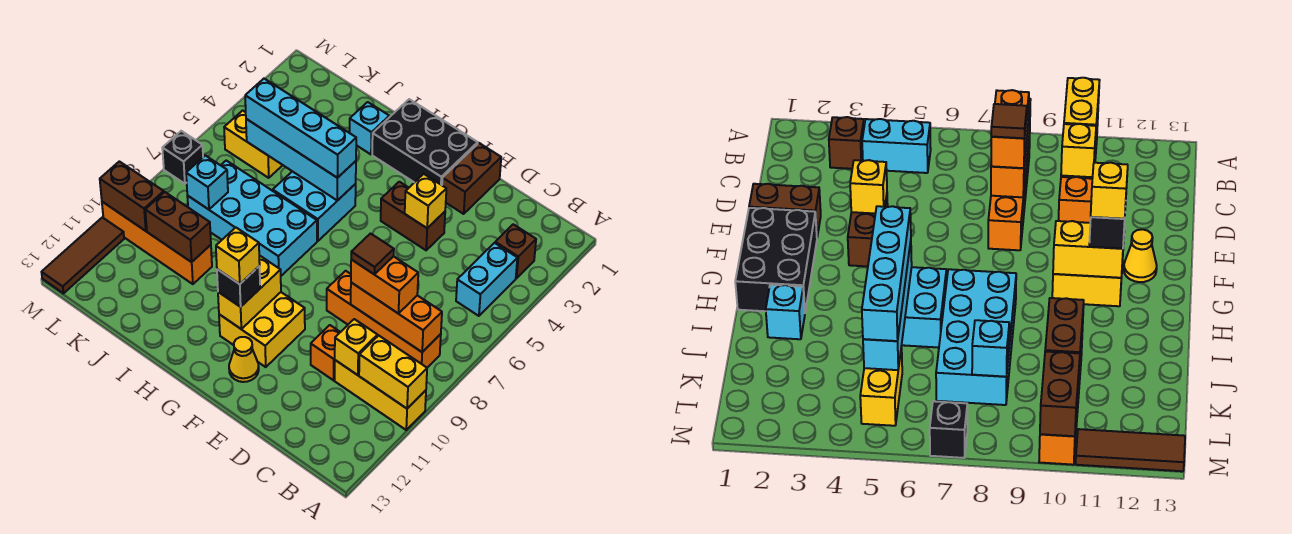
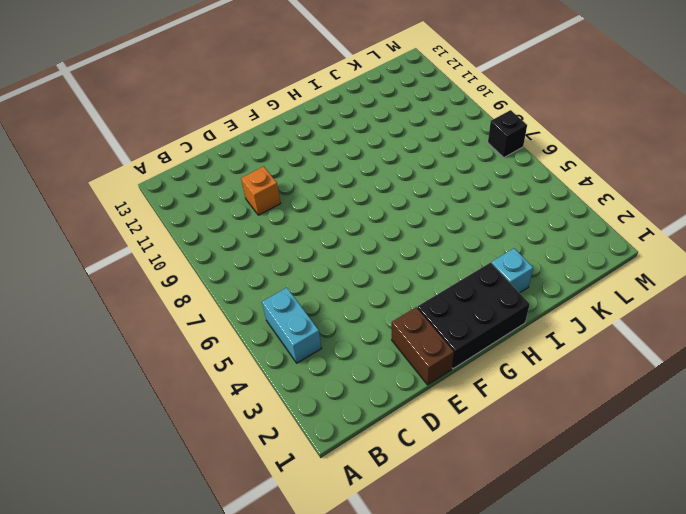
none -> yellow brick A10:C10 level 1
none -> brown brick B3 level 1
none -> orange brick B8:E8 level 1
none -> brown brick E4:F4 level 1

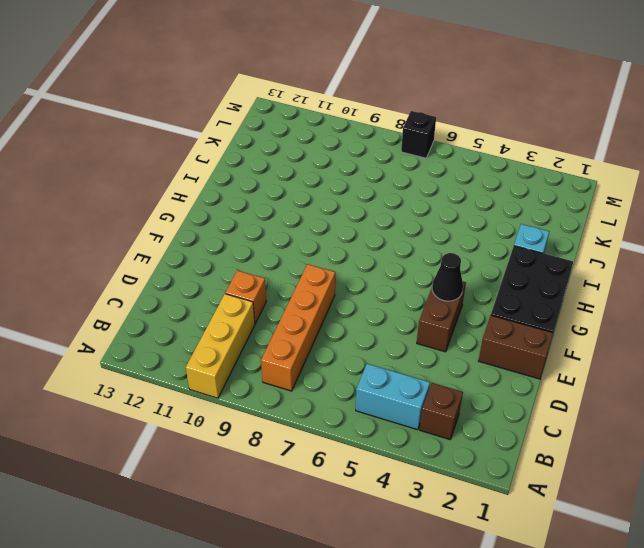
black cone F4 level 2 -> none
none -> yellow brick F10:G11 level 1
none -> yellow cone F12 level 1
none -> cyan brick H5:I6 level 1
none -> cyan brick H7:K8 level 1

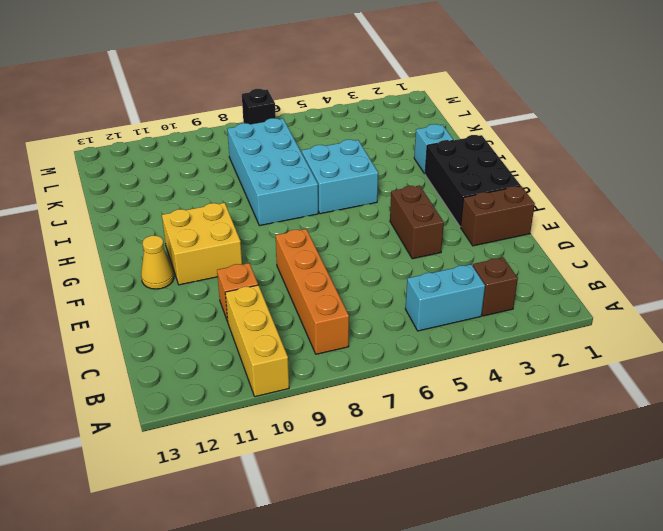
none -> orange brick J10:M10 level 1
none -> yellow brick K5:L5 level 1
none -> brown tile M11:M13 level 1
none -> yellow brick A10:B10 level 2

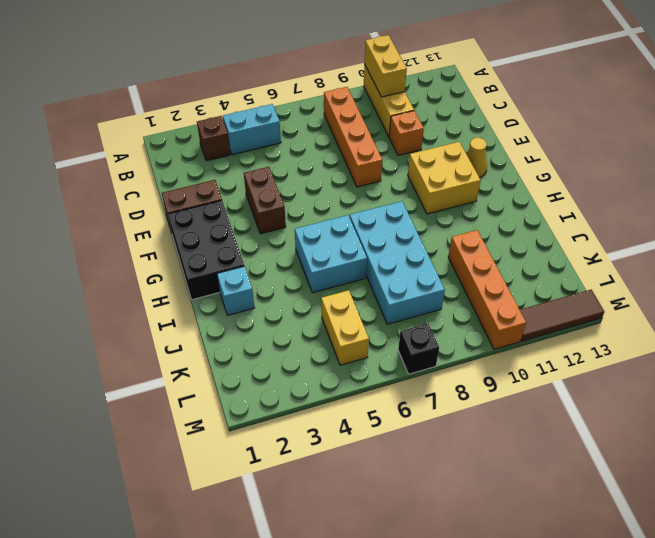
none -> orange brick B8:D8 level 2
none -> yellow brick C10 level 2
none -> yellow brick E4 level 2
none -> yellow brick G10:G11 level 2

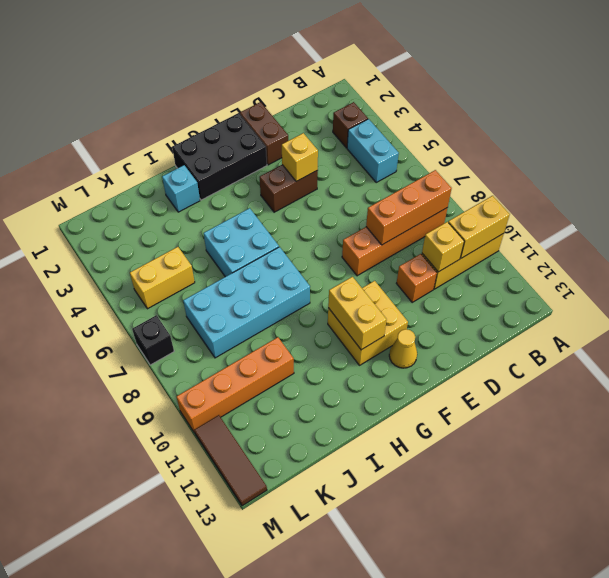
none -> cyan brick H5:K5 level 2
none -> brown brick J10:K10 level 2
none -> cyan brick K8 level 2
none -> brown brick L10:M10 level 2

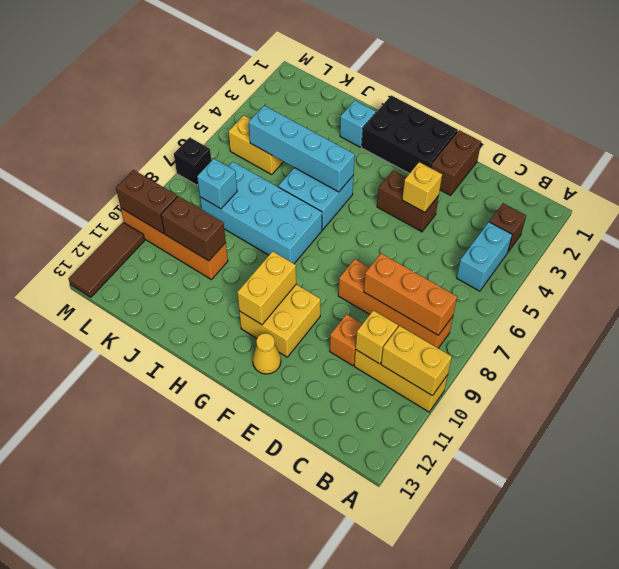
none -> orange brick C8:D8 level 3
none -> black brick G11 level 3
none -> cyan brick H5:K5 level 3
none -> brown tile D8 level 4

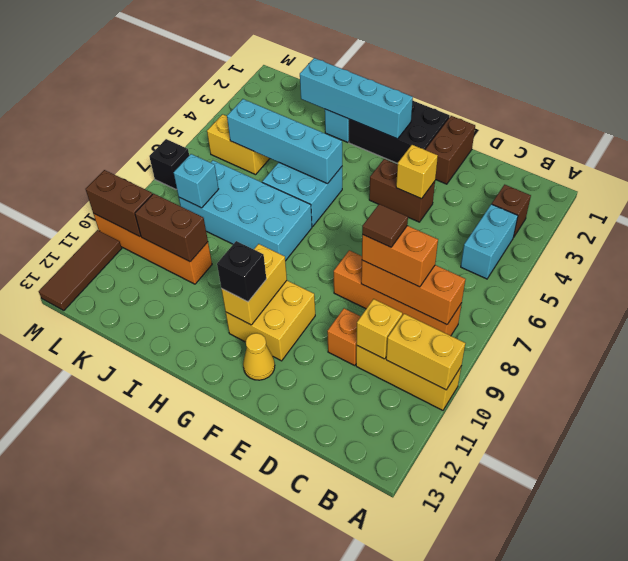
cyan brick G2:J2 level 2 -> cyan brick H5:K5 level 3
none -> yellow brick G11 level 4

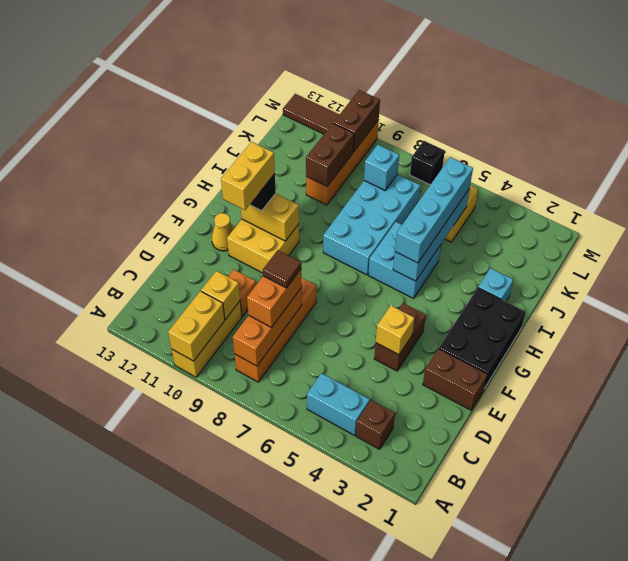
yellow brick F11:G11 level 4 -> yellow brick G11 level 4

